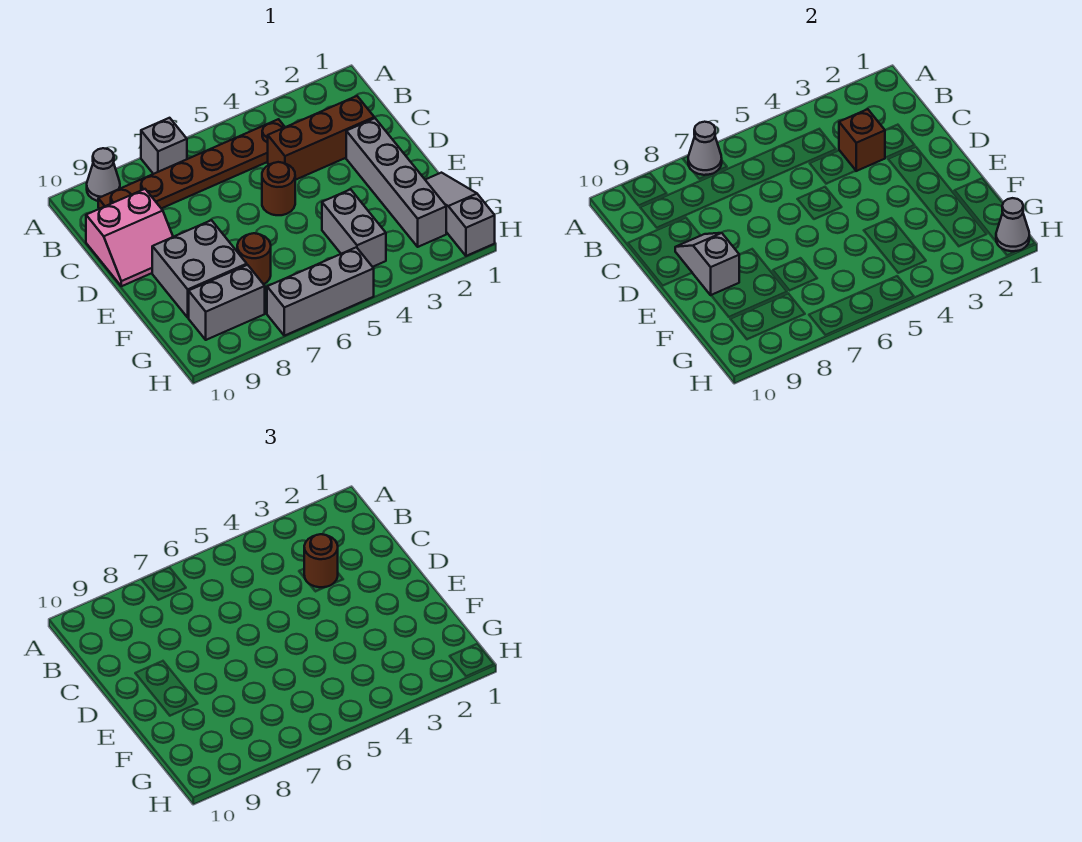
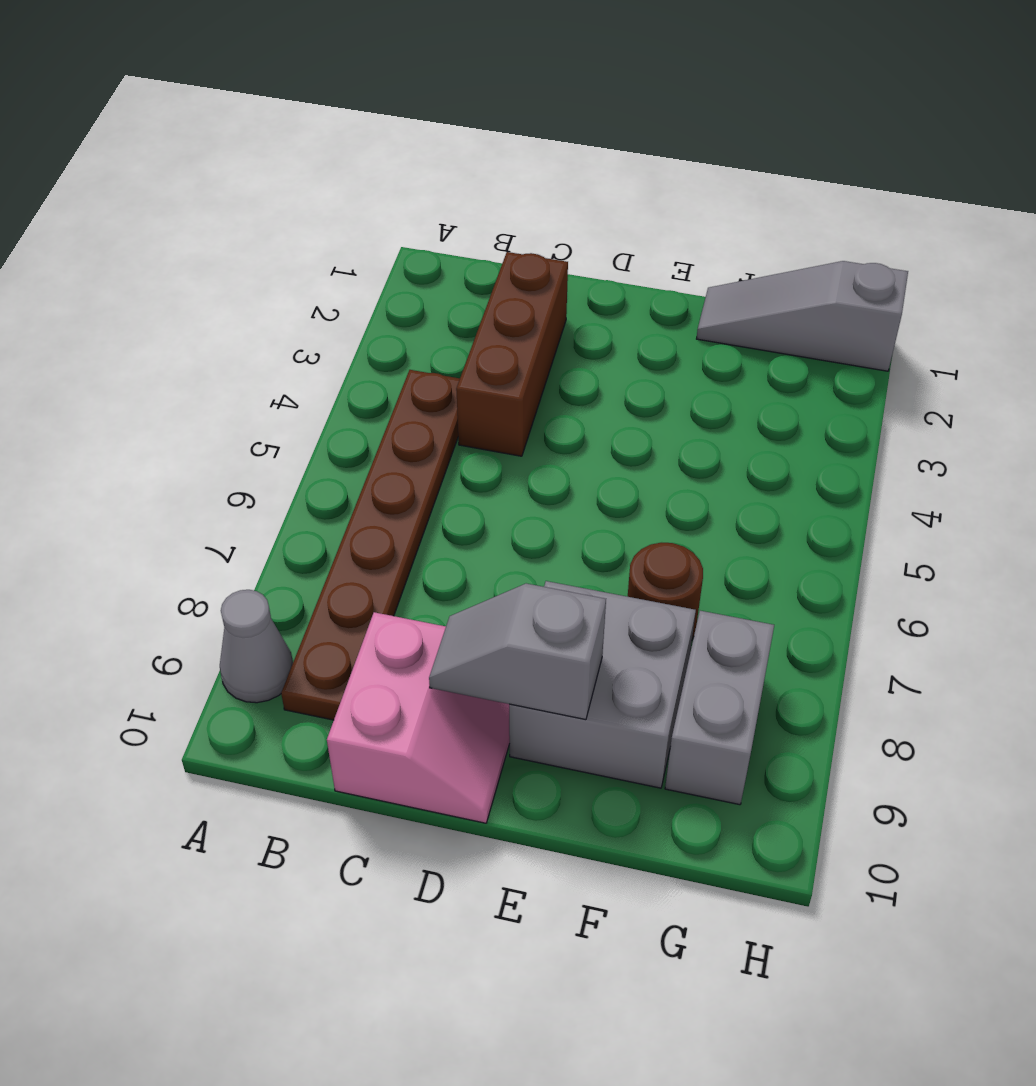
none -> grey brick A7 level 1
none -> grey brick D2:G2 level 1
none -> brown round brick D5 level 1

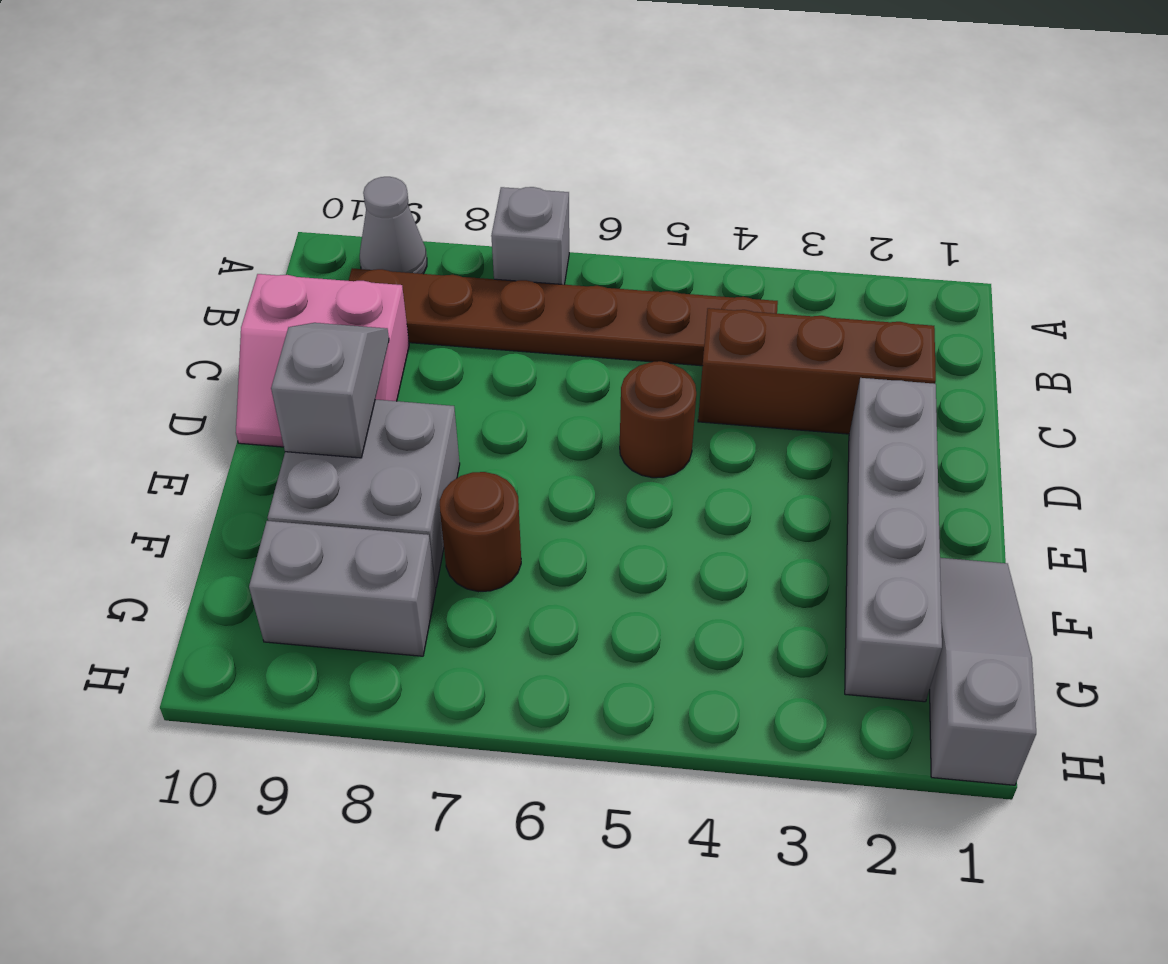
none -> grey brick F4:G4 level 1
none -> grey brick H5:H7 level 1
none -> grey cone A7 level 2

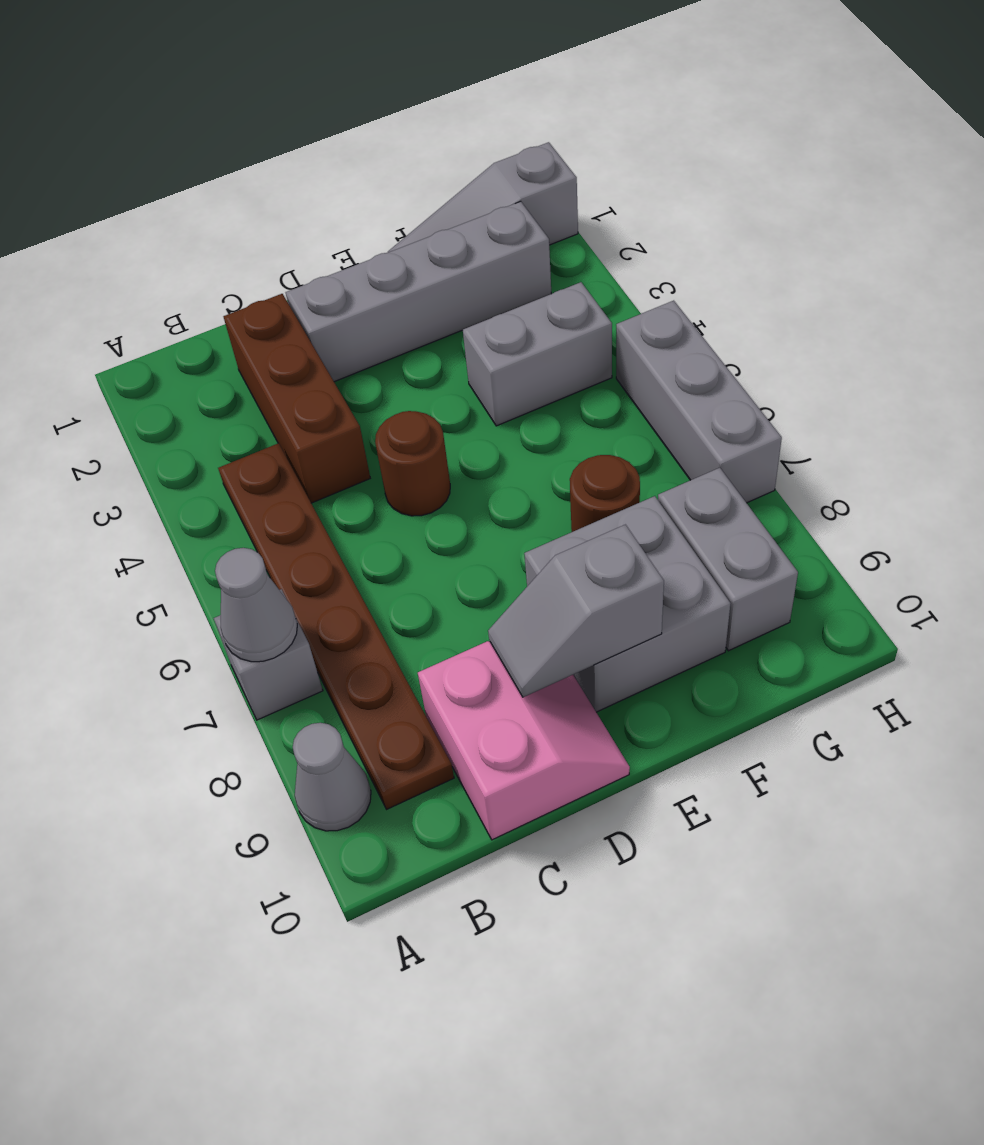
none -> brown brick C3 level 2
none -> grey cone H1 level 2
none -> brown round brick C3 level 3

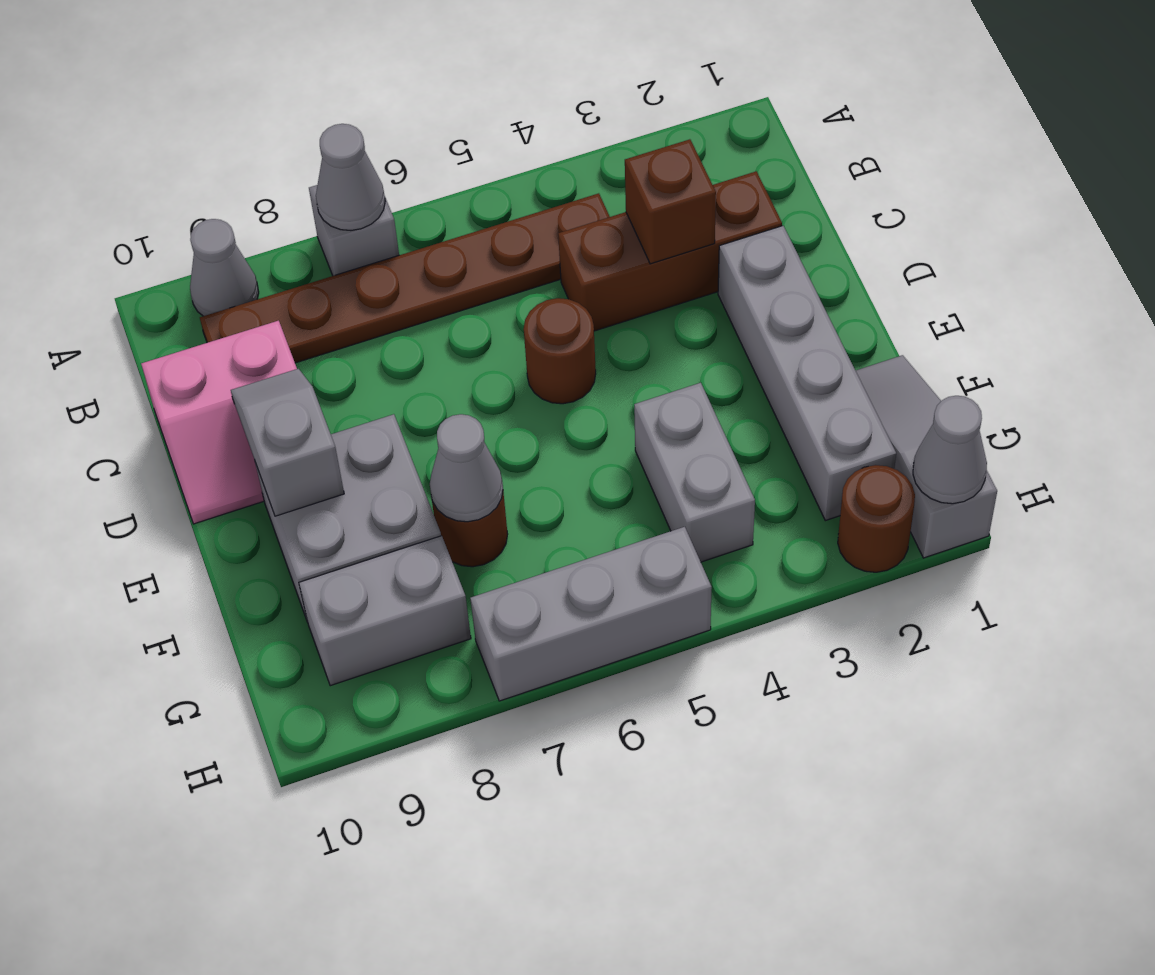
grey cone F7 level 2 -> none
brown round brick H2 level 1 -> brown round brick C3 level 3

